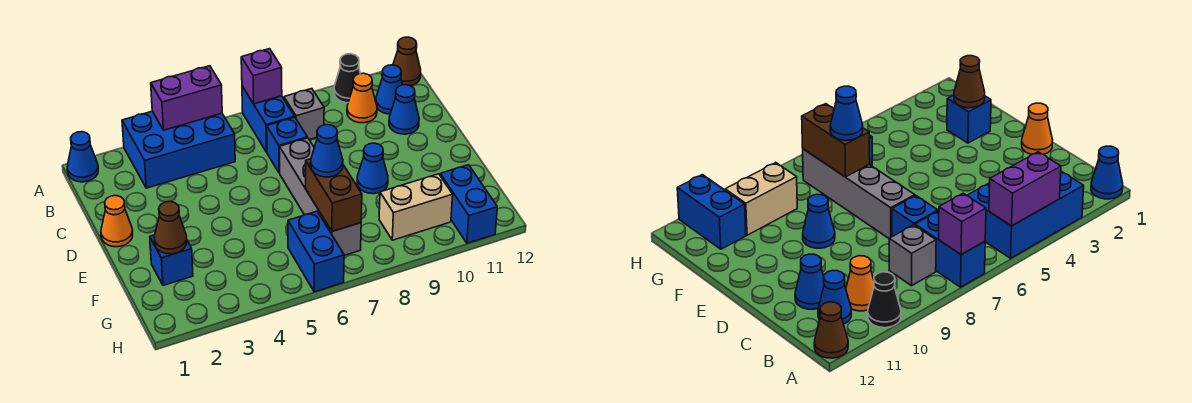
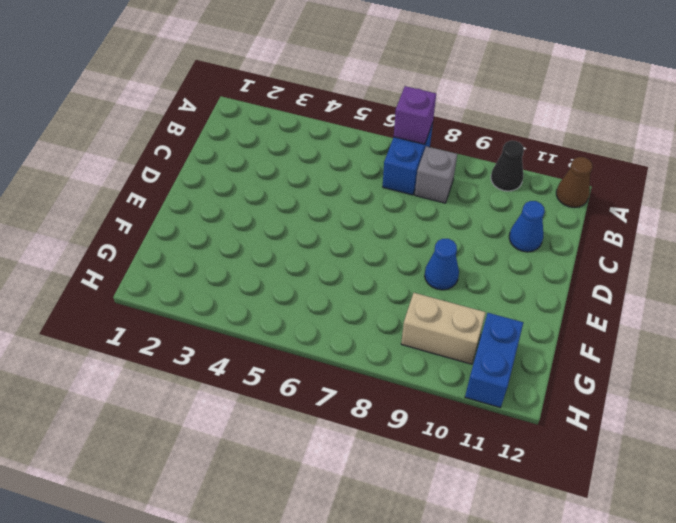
none -> blue cone A1 level 1
none -> blue brick A3:B5 level 1
none -> orange cone B10 level 1

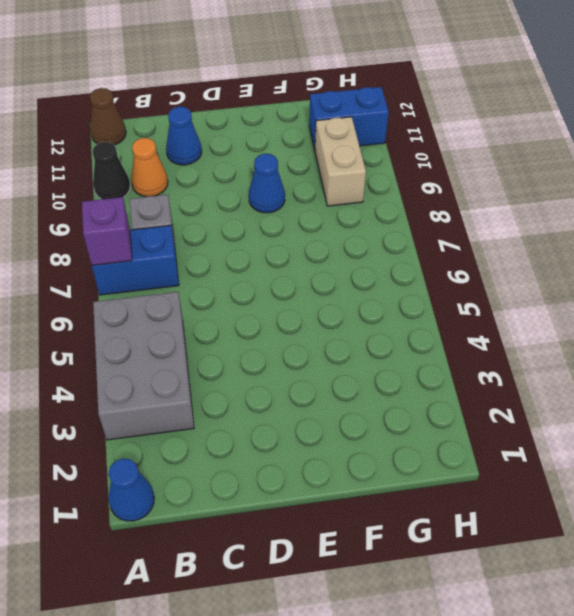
grey brick A3:B5 level 1 -> blue brick A3:B5 level 1
none -> blue cone B11 level 1
none -> blue brick C7 level 1
none -> orange cone D1 level 1

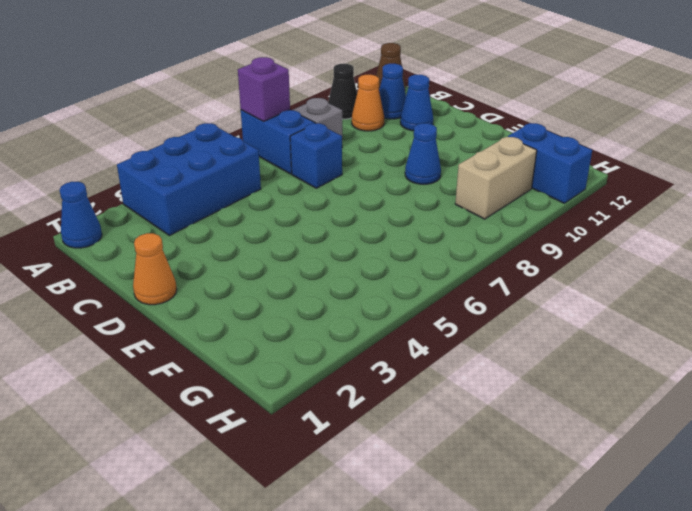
none -> grey brick D7:G7 level 1
none -> blue brick F2 level 1
none -> blue brick G6:H6 level 1

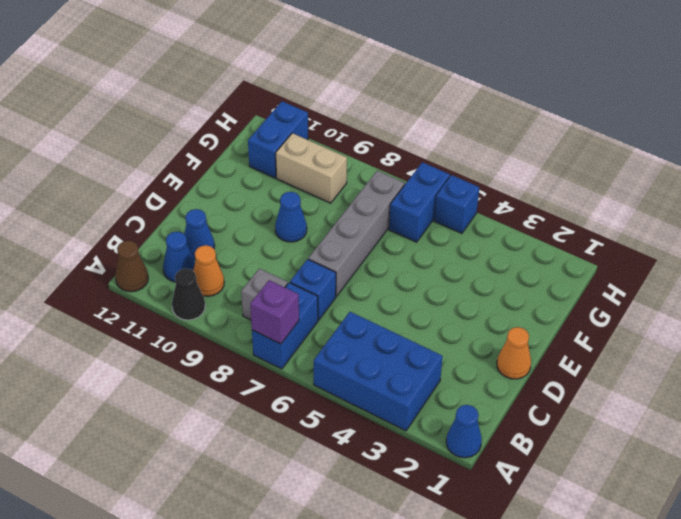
blue brick H5 level 1 -> blue brick F2 level 1
none -> purple brick A4:A5 level 2
none -> brown cone F2 level 2
none -> brown brick F7:G7 level 2

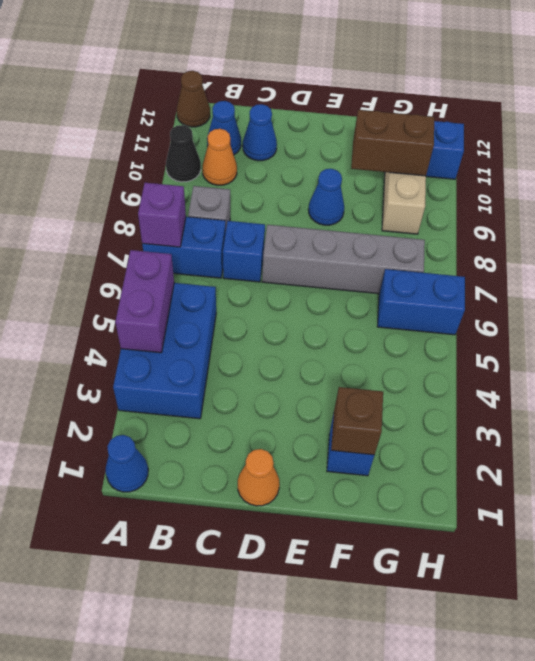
brown brick F2 level 2 -> brown cone F2 level 2
brown brick F10:G10 level 2 -> brown brick F7:G7 level 2
none -> blue cone F7 level 3

